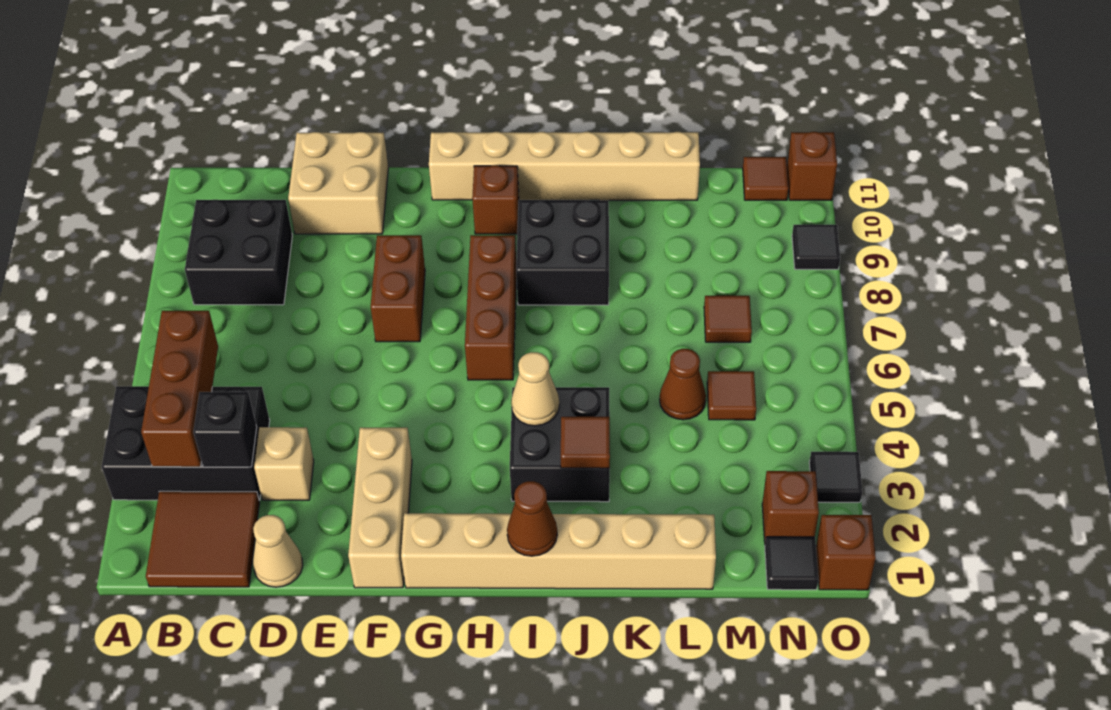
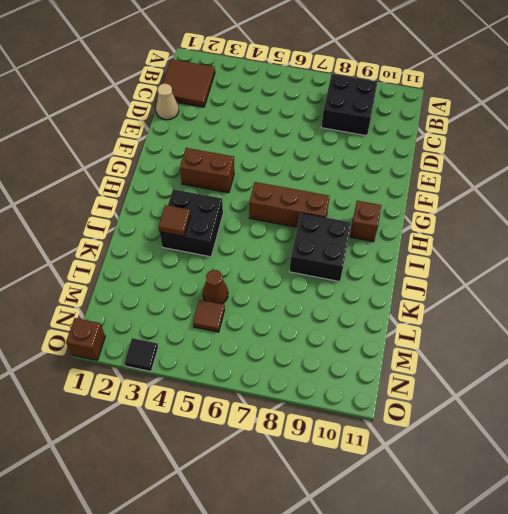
brown brick G3:G4 level 1 -> brown brick F7:F8 level 1
none -> black brick A3:C4 level 1
none -> tan brick D3 level 1
none -> tan brick D10:E11 level 1

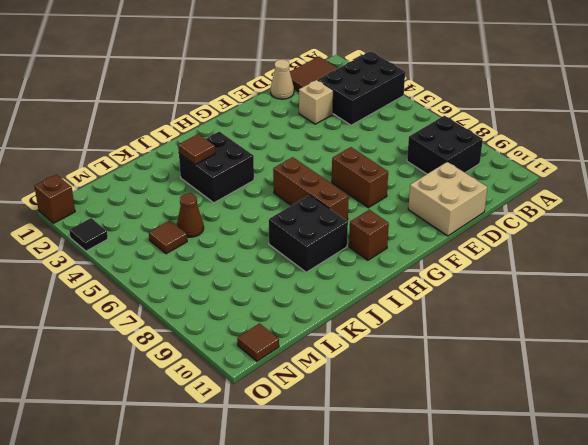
none -> tan brick F1:F3 level 1
none -> tan brick G1:L1 level 1
none -> tan brick G11:L11 level 1

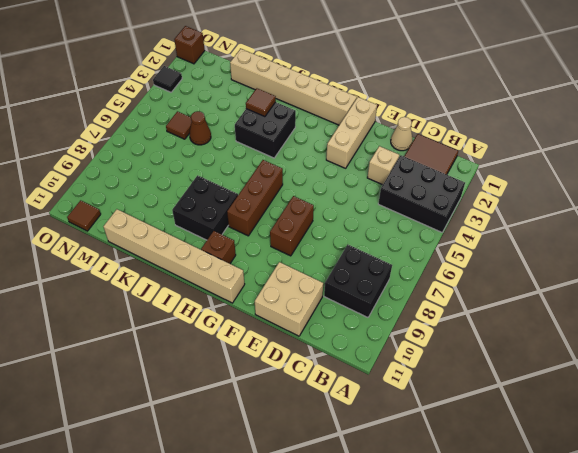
none -> brown tile M7 level 1
none -> black tile N1 level 1
none -> brown brick N2 level 1

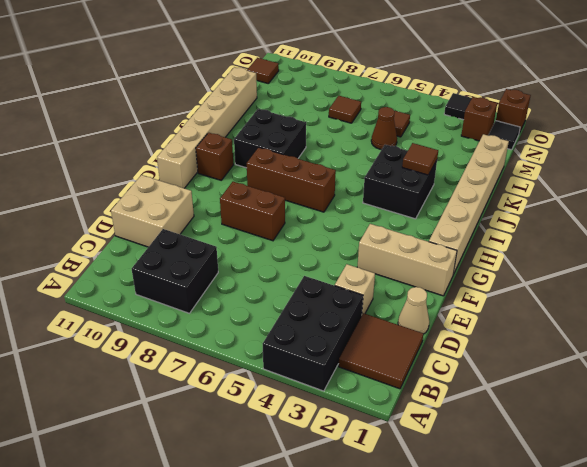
none -> black tile O9 level 1
none -> brown brick O11 level 1
none -> brown brick B3:B5 level 2

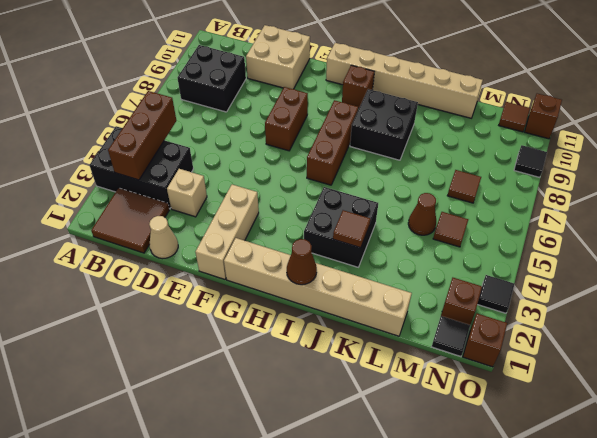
none -> black brick C3 level 2
none -> tan cone I4 level 2

